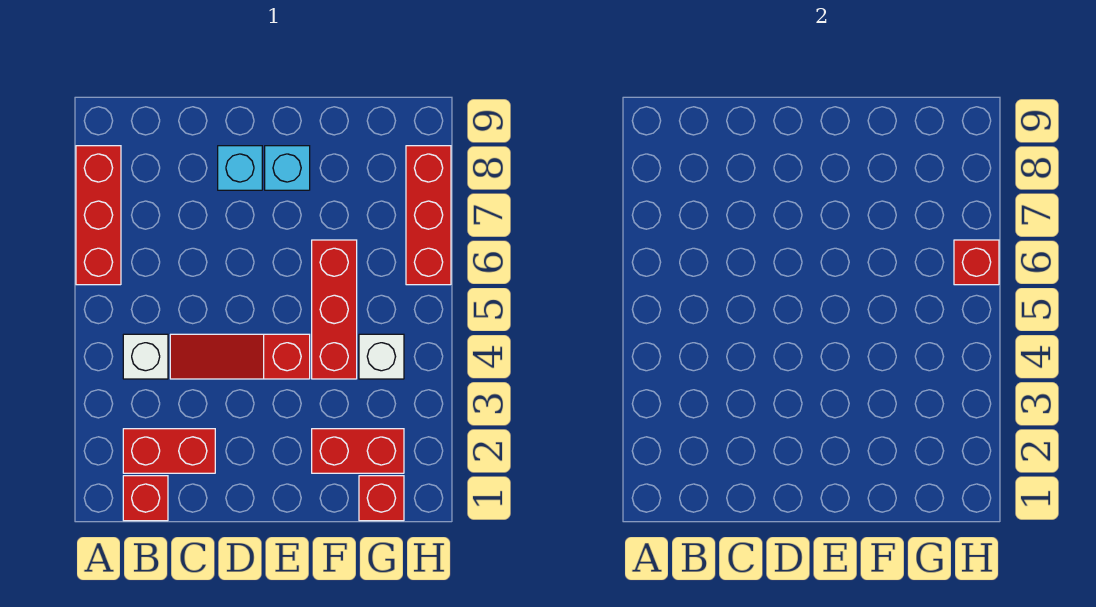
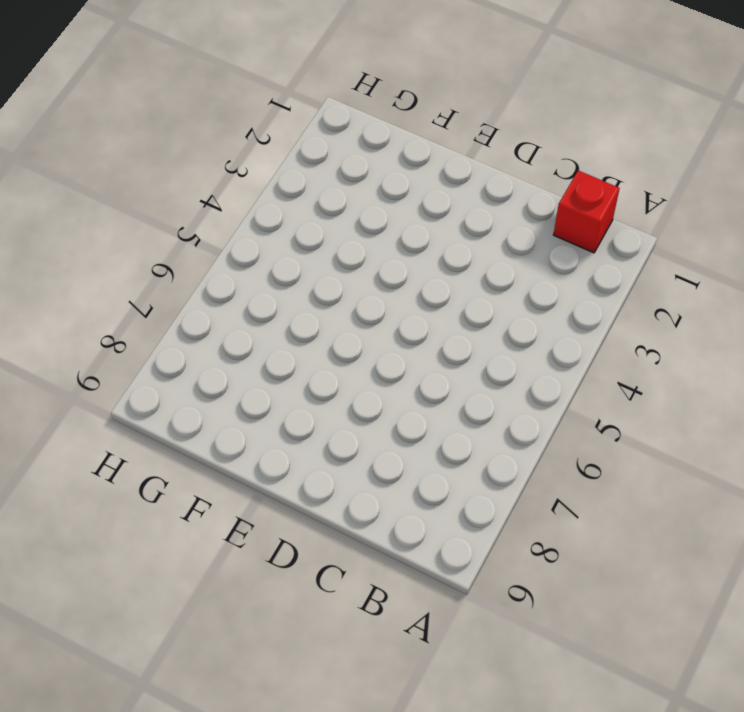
none -> red brick A6:A8 level 1
none -> red brick B2:C2 level 1
none -> white brick B4 level 1

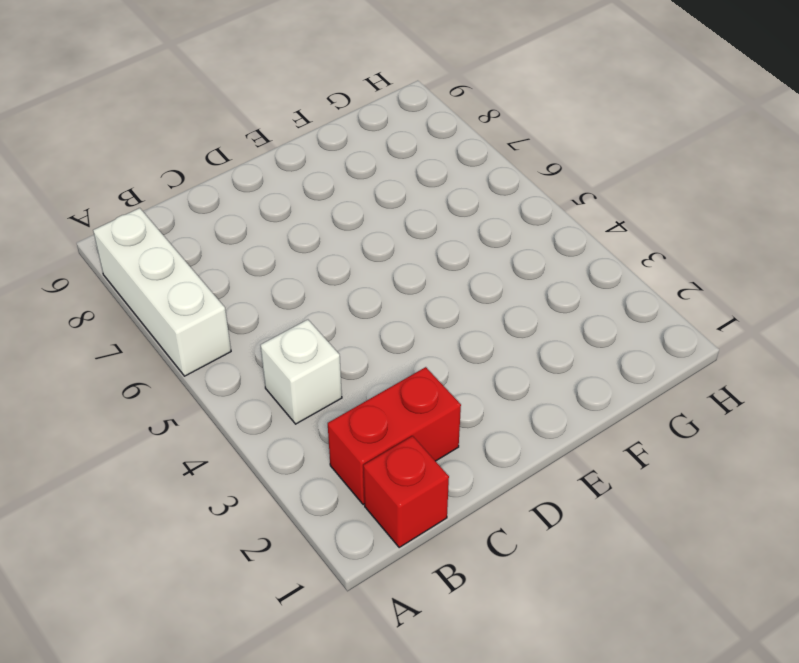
white brick A6:A8 level 1 -> red brick A6:A8 level 1
none -> red slope C4:E4 level 1 top E
none -> cyan brick D8 level 1
none -> cyan brick E8 level 1

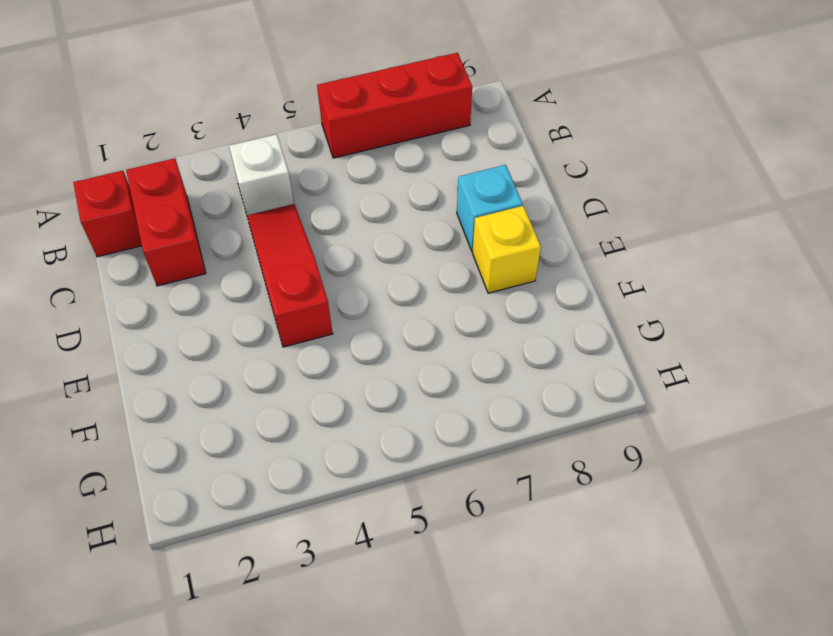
yellow brick E8 level 1 -> cyan brick E8 level 1
none -> red brick F2:G2 level 1
none -> red brick F4:F6 level 1
none -> red brick G1 level 1

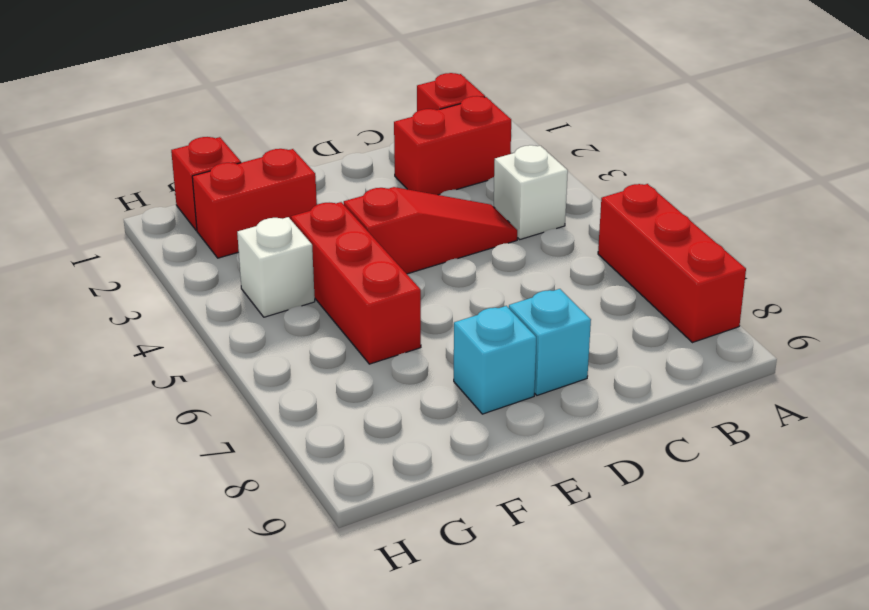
none -> red brick H6:H8 level 1
none -> red brick H6 level 2

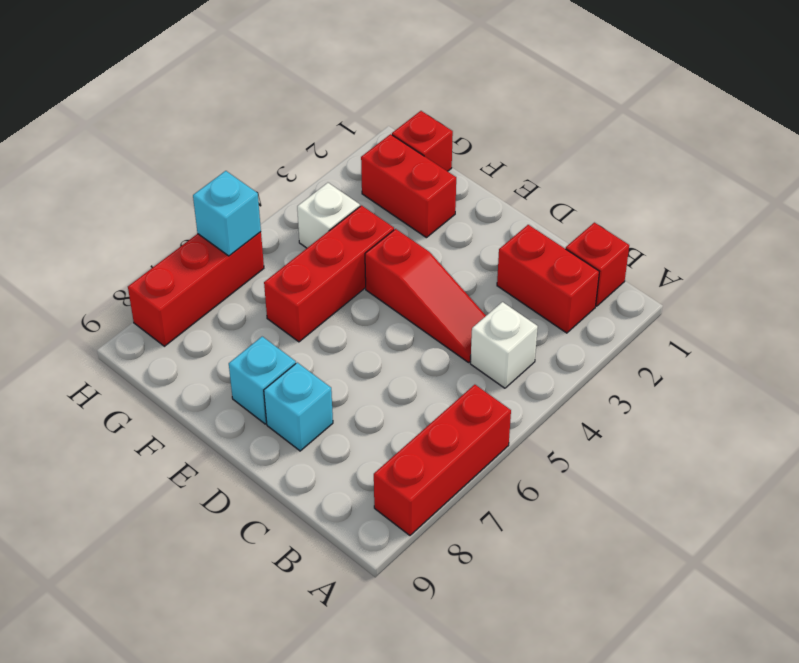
cyan brick H6 level 2 -> red brick H6 level 2

